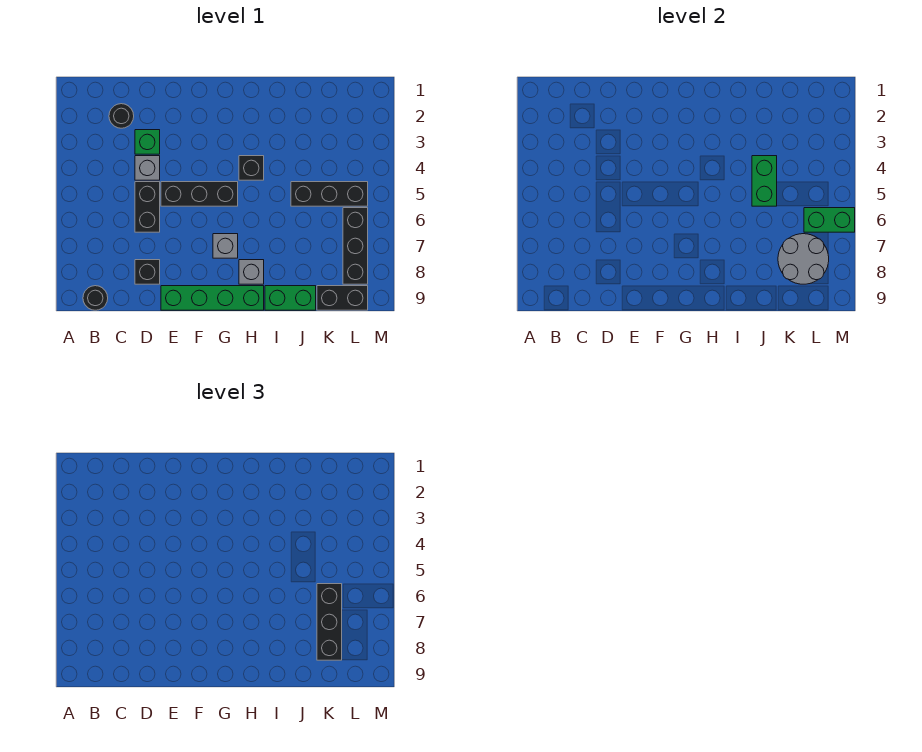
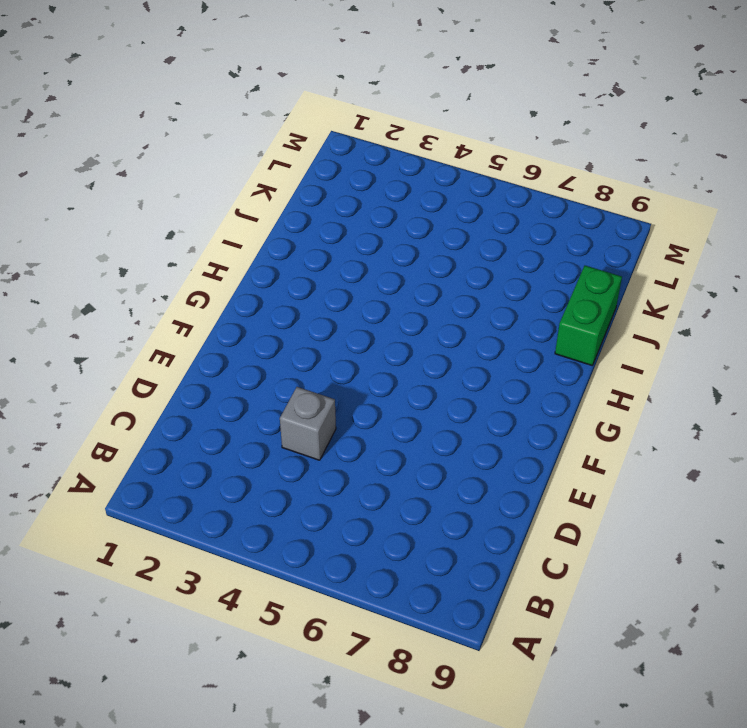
none -> black round brick B9 level 1
none -> black round brick C2 level 1
none -> green brick D3 level 1

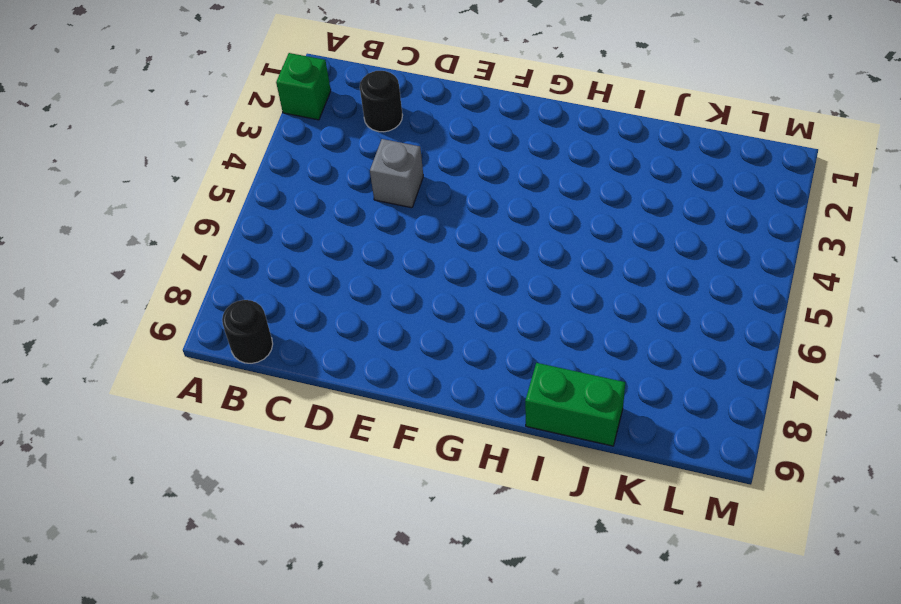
green brick A2 level 1 -> green brick D3 level 1
none -> black brick D5:D6 level 1
none -> black brick D8 level 1
none -> black brick E5:G5 level 1

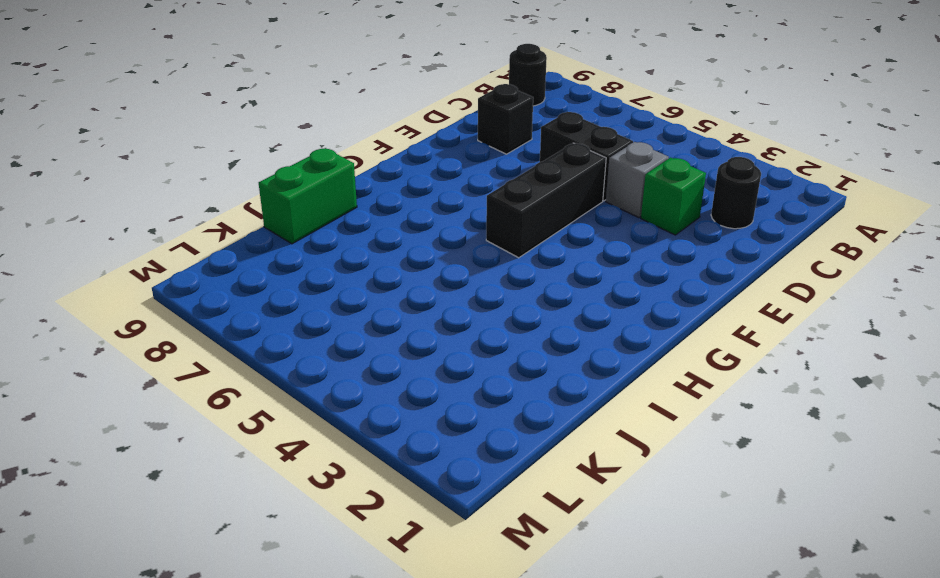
none -> green brick E9:H9 level 1
none -> grey brick G7 level 1
none -> black brick H4 level 1

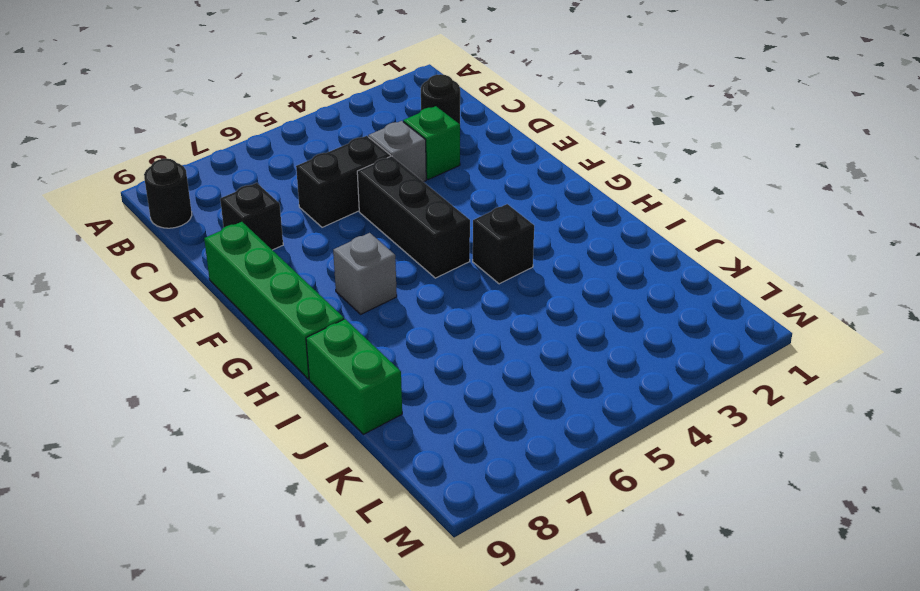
none -> grey brick H8 level 1
none -> black brick J5:L5 level 1
none -> black brick K9:L9 level 1

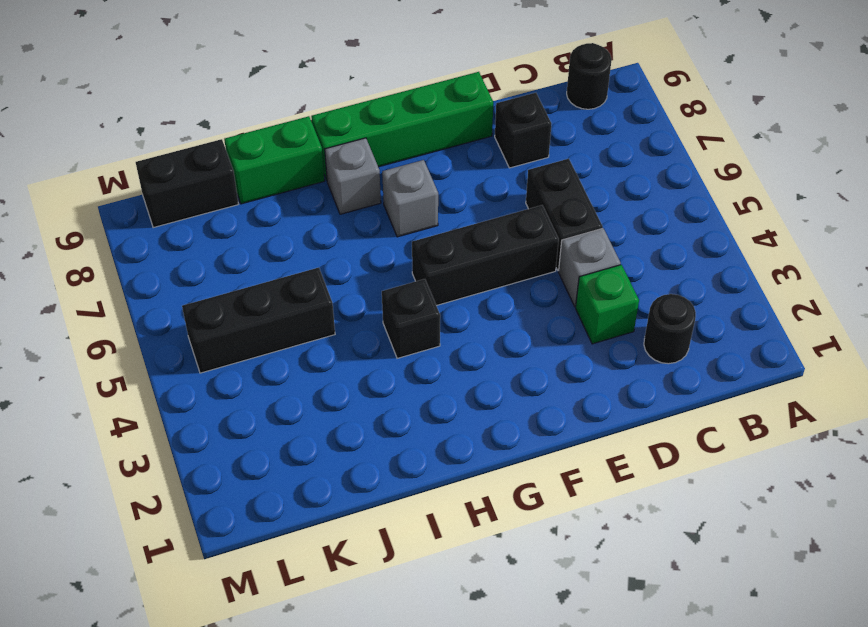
none -> black brick L6:L8 level 1
none -> green brick J4:J5 level 2
none -> grey round brick K7:L8 level 2

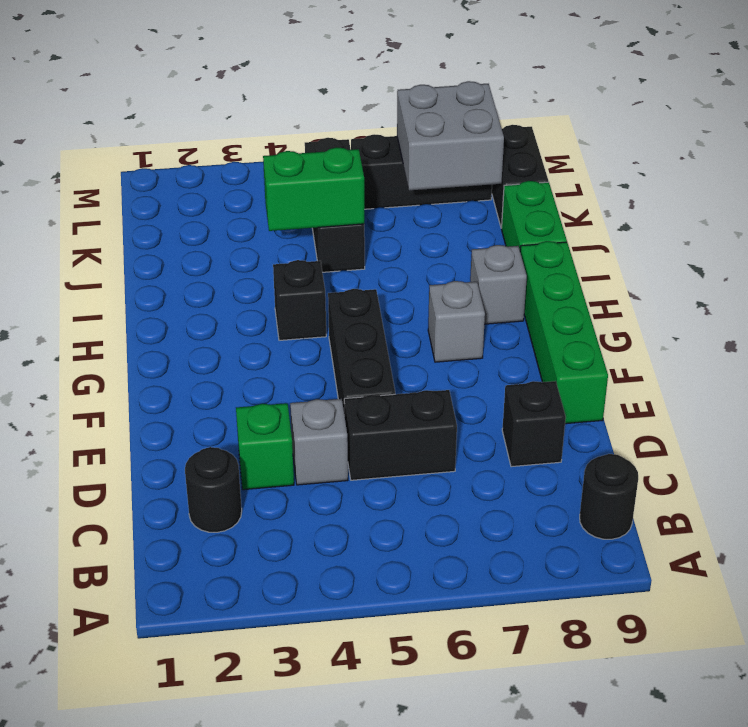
grey brick K7:L8 level 2 -> grey round brick K7:L8 level 2
none -> green brick L6:M6 level 2
none -> black brick K6:K8 level 3

